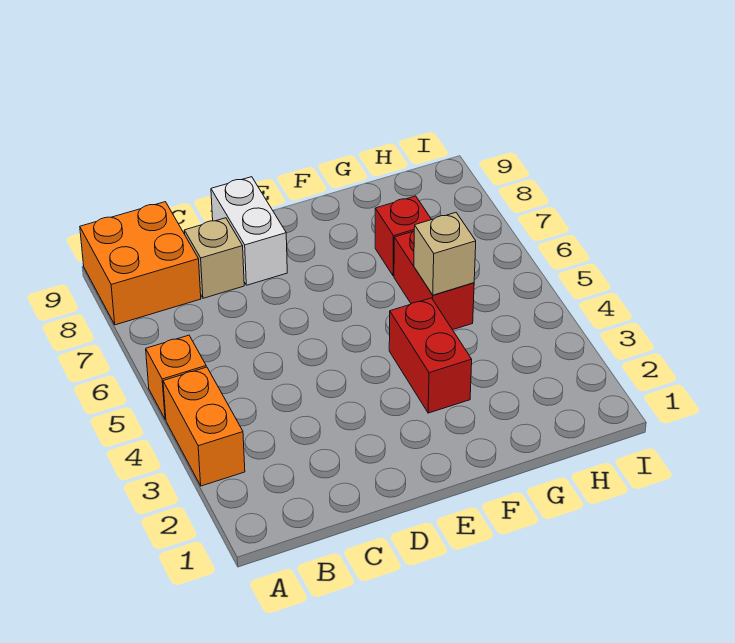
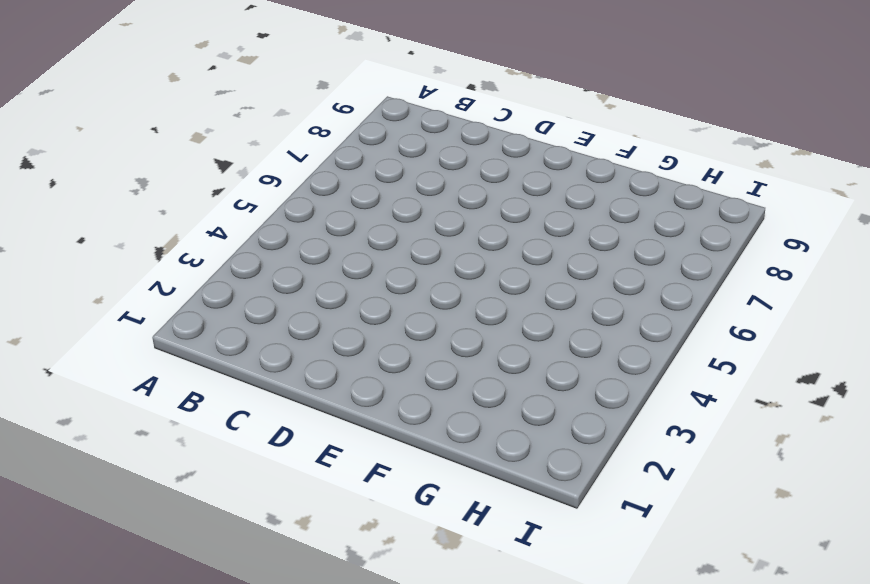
none -> orange brick A3:A4 level 1
none -> orange brick A5 level 1

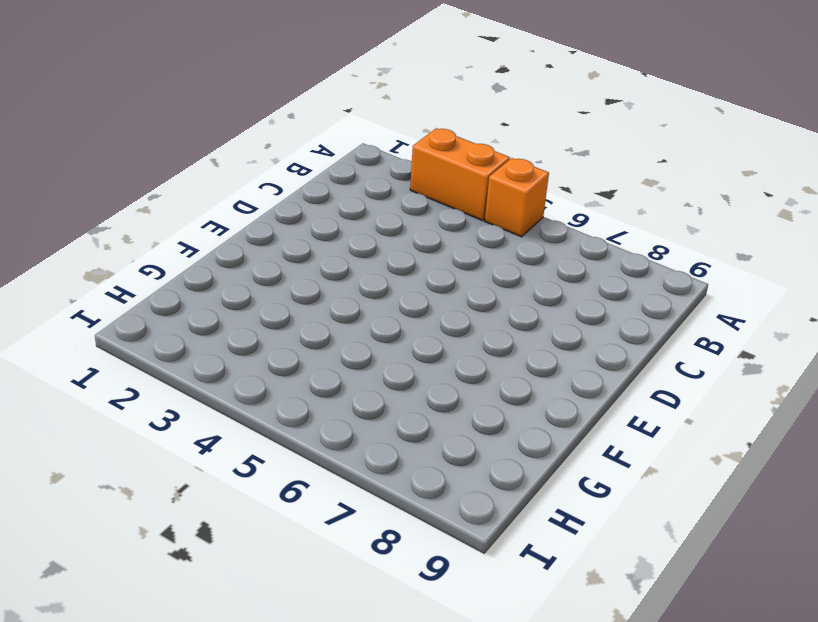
none -> orange brick A8:B9 level 1
none -> tan brick C8 level 1

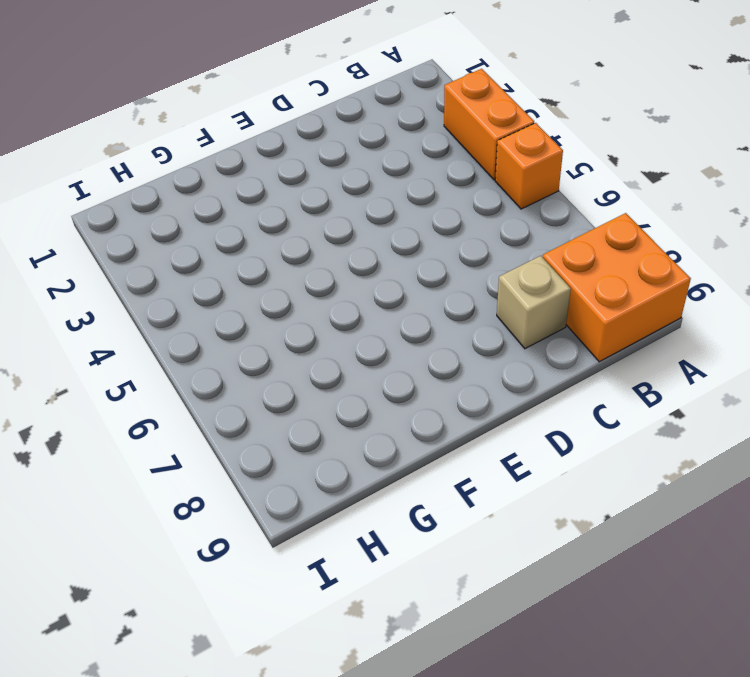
none -> white brick D8:D9 level 1
none -> red brick F3:F4 level 1

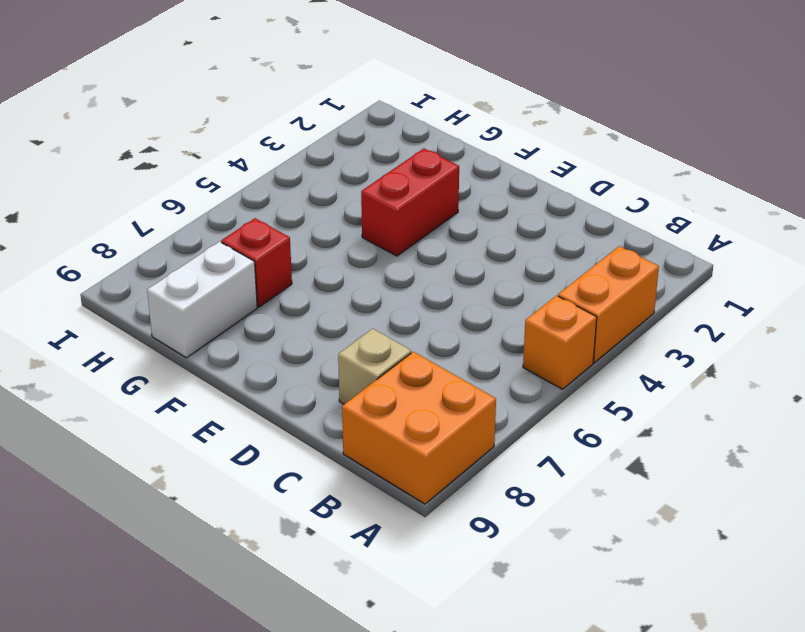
white brick G8:G9 level 1 -> white brick D8:D9 level 1
none -> red brick G5:G6 level 1
none -> tan brick G5 level 2

